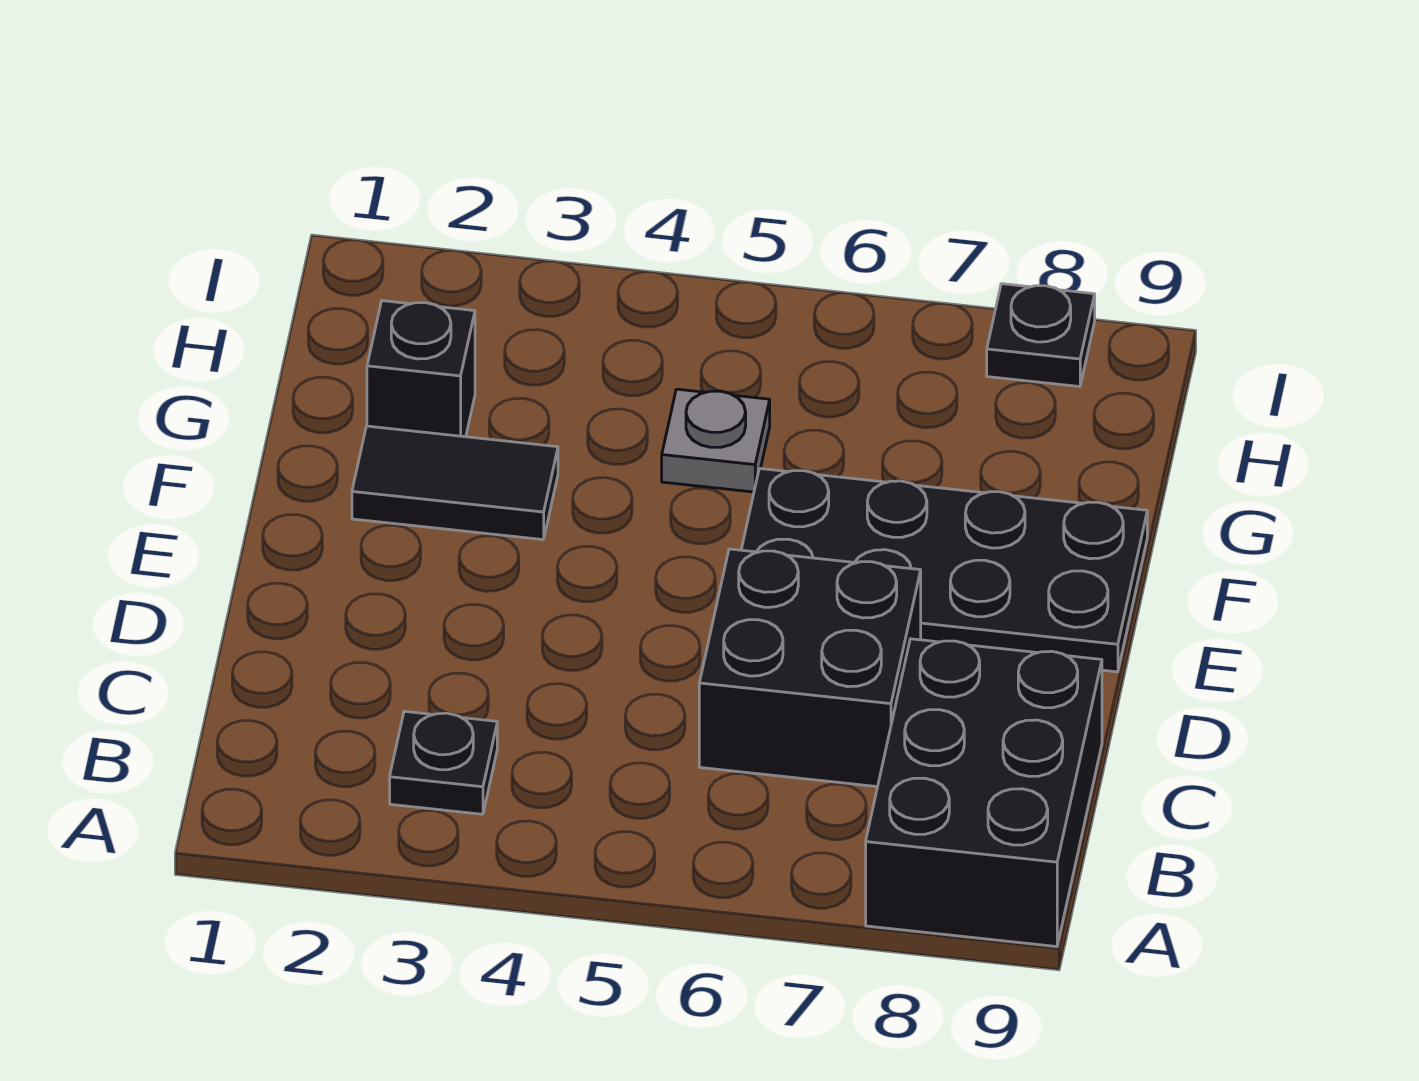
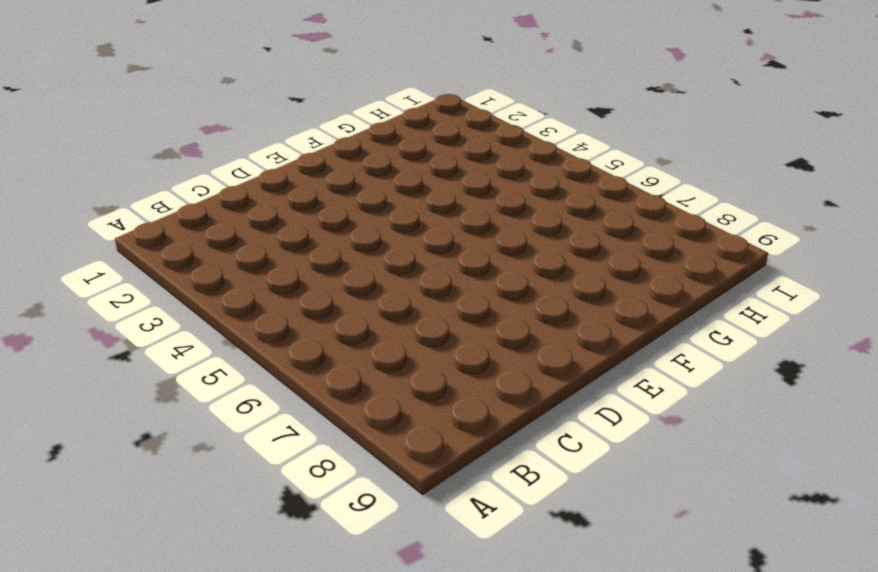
none -> black brick A8:C9 level 1
none -> black plate B3 level 1

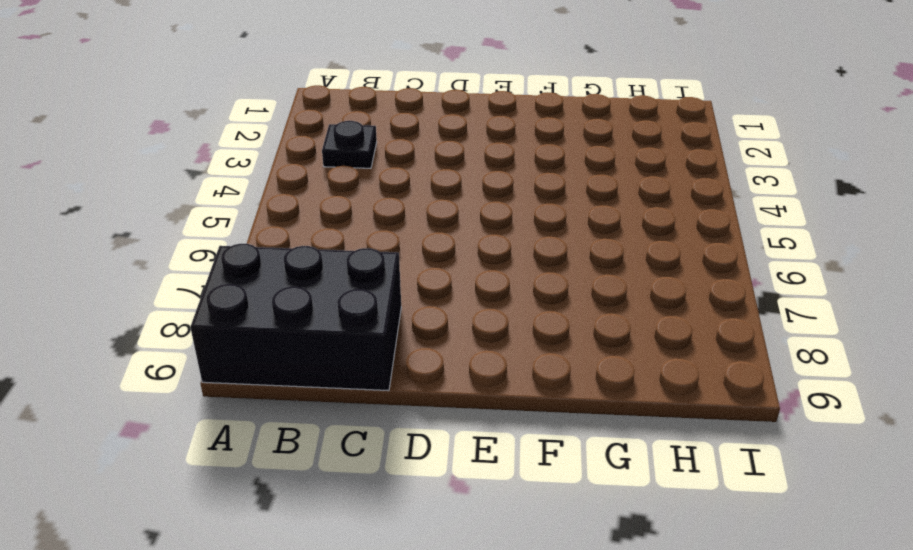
none -> black brick C6:D7 level 1
none -> black plate E6:F9 level 1

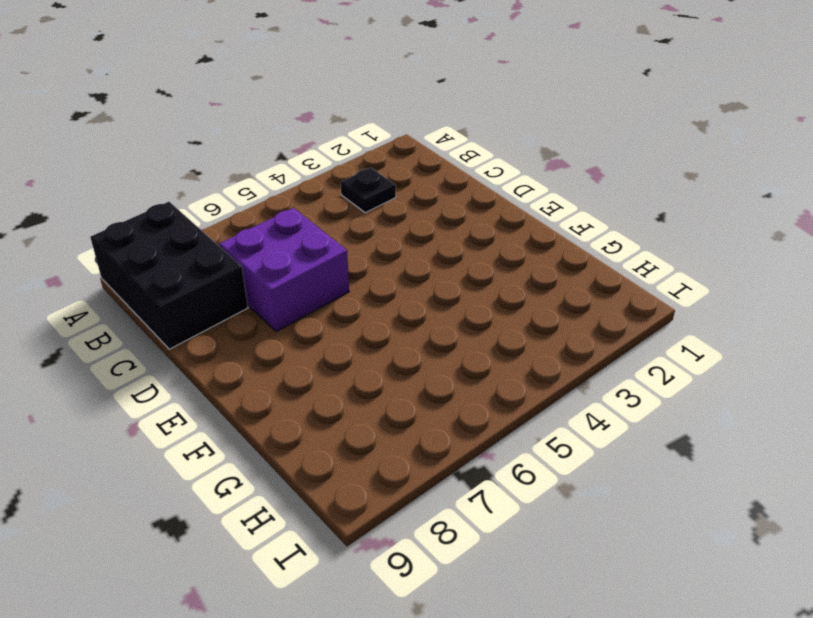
purple brick C6:D7 level 1 -> black brick C6:D7 level 1
none -> black plate E6:F9 level 1
none -> black tile F2:F3 level 1

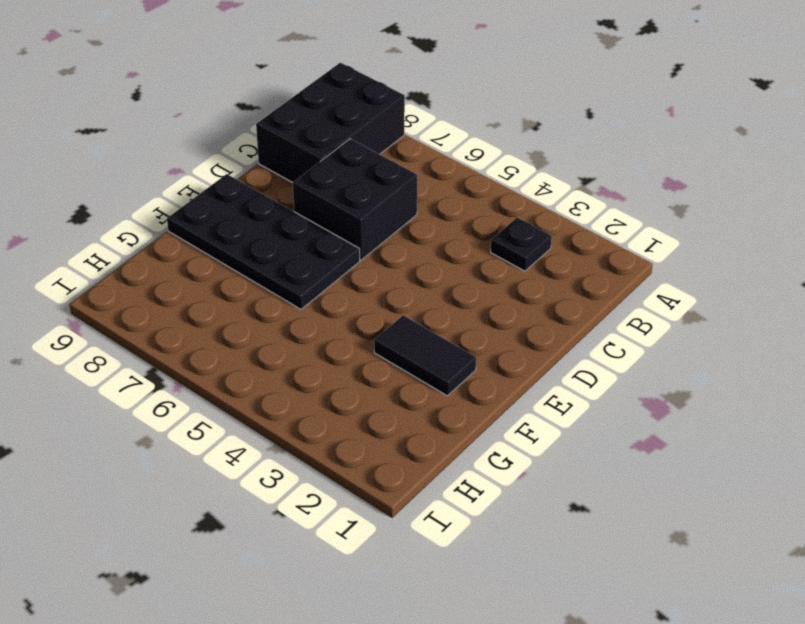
none -> black brick G2 level 1
none -> grey plate G5 level 1

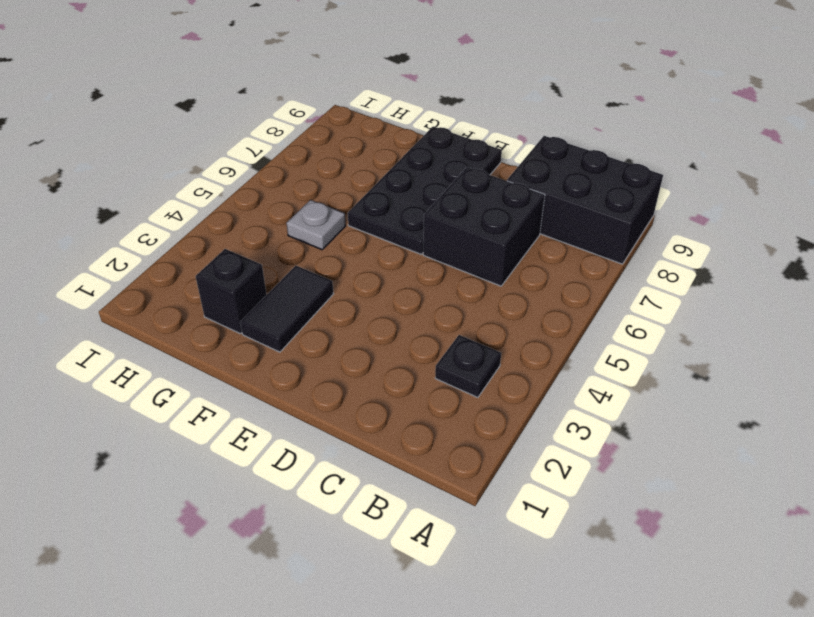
none -> black plate I8 level 1

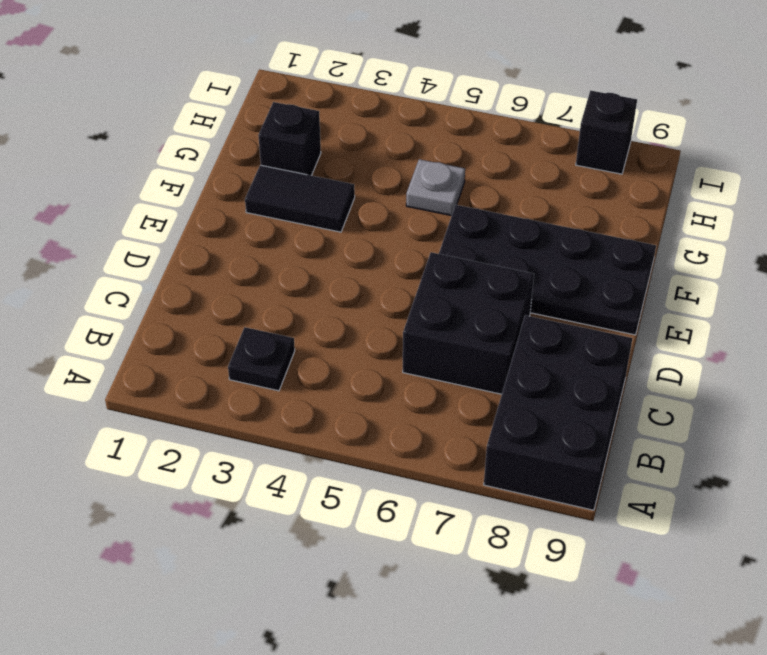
black brick I8 level 1 -> black plate I8 level 1

